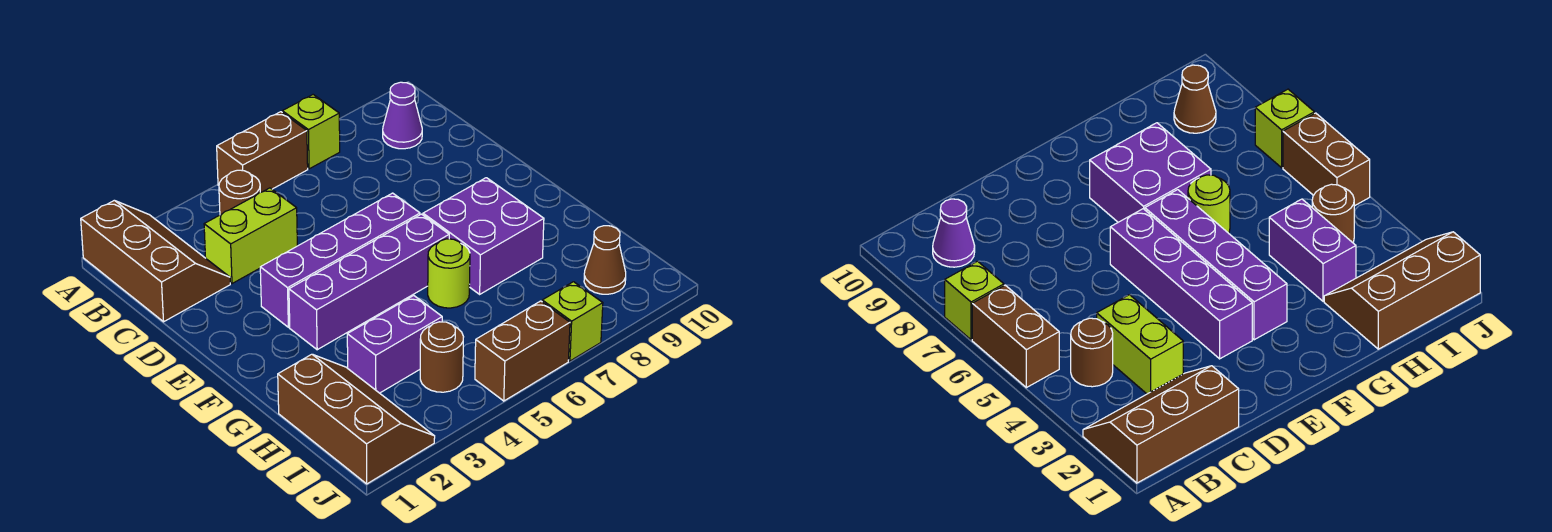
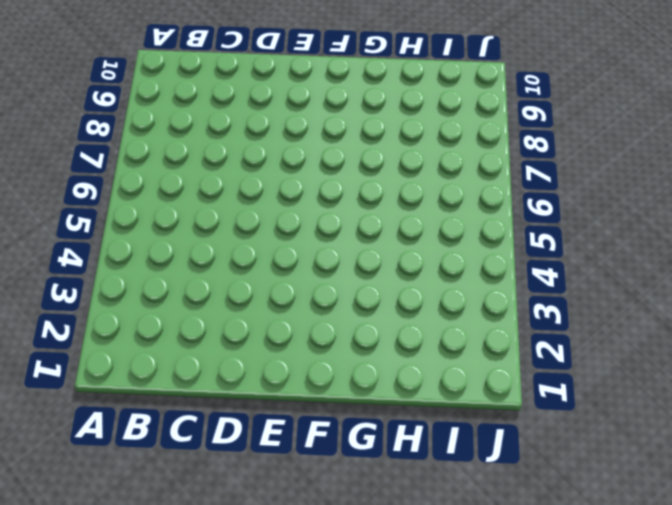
none -> brown slope A1:C2 level 1 top 1
none -> brown brick A5:A6 level 1
none -> lime brick A7 level 1

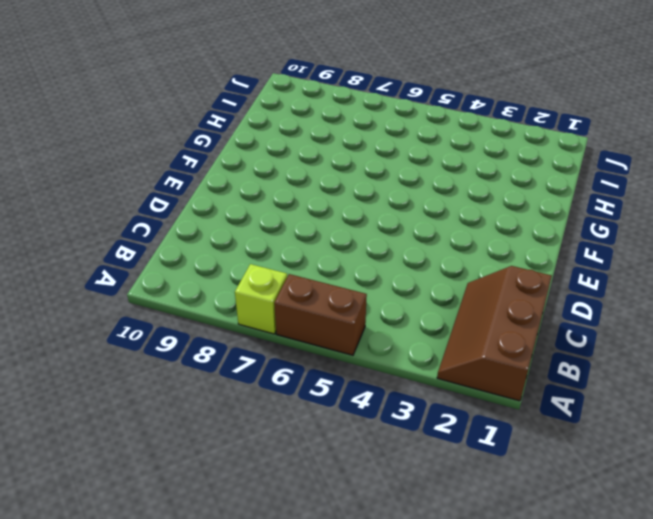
none -> brown round brick B4 level 1
none -> purple cone B9 level 1
none -> lime brick C3:C4 level 1

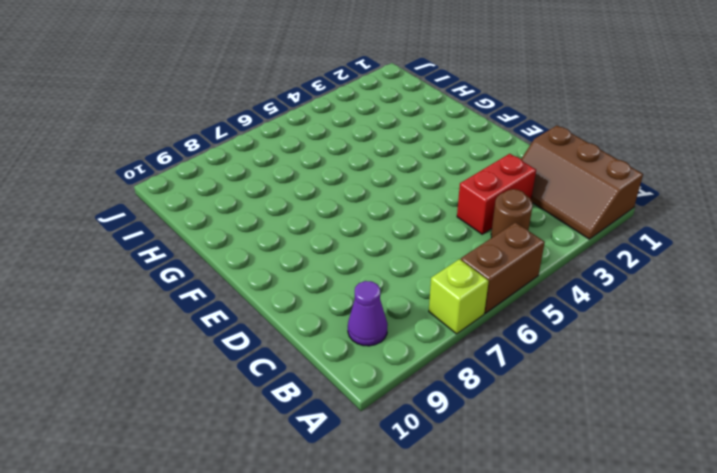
red brick C3:C4 level 1 -> lime brick C3:C4 level 1
none -> purple brick E3:E6 level 1
none -> purple brick F3:F6 level 1
none -> purple brick F7:G8 level 1

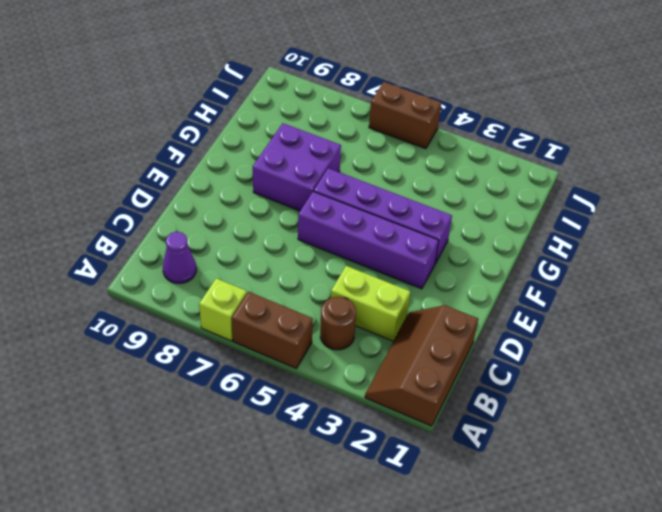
none -> lime round brick G6 level 1
none -> brown slope H1:J2 level 1 top 1
none -> purple brick H3:H4 level 1

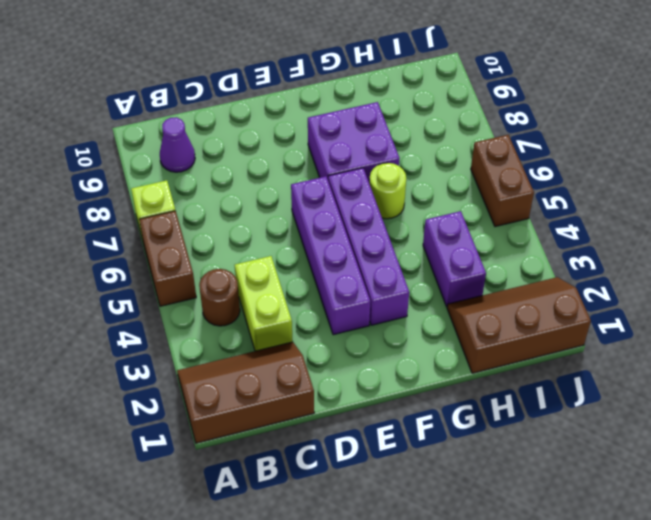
none -> brown round brick I4 level 1
none -> brown cone I9 level 1
none -> lime brick J7 level 1

